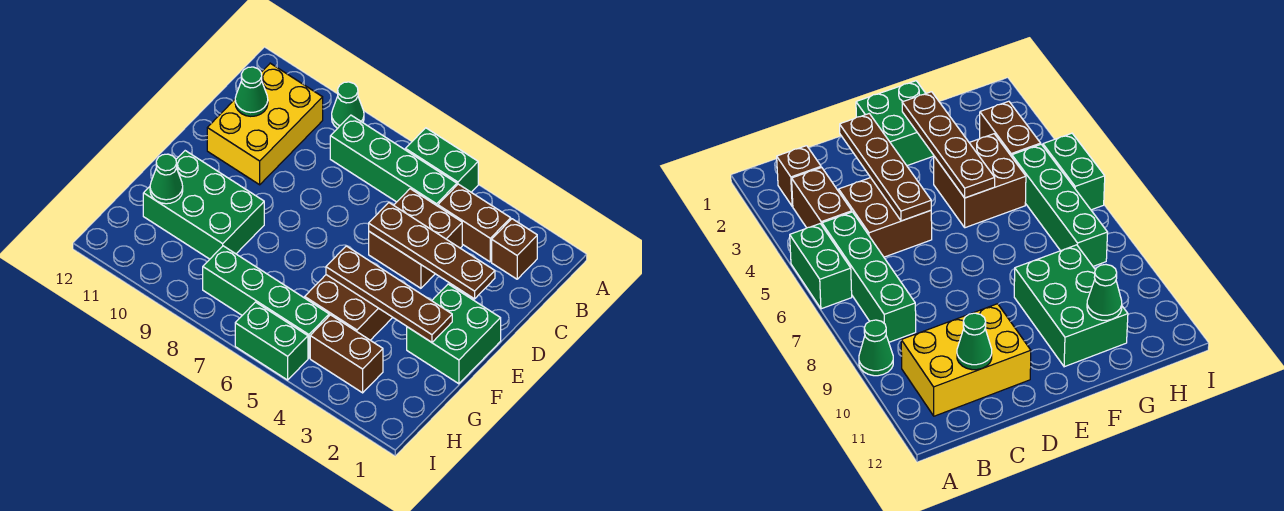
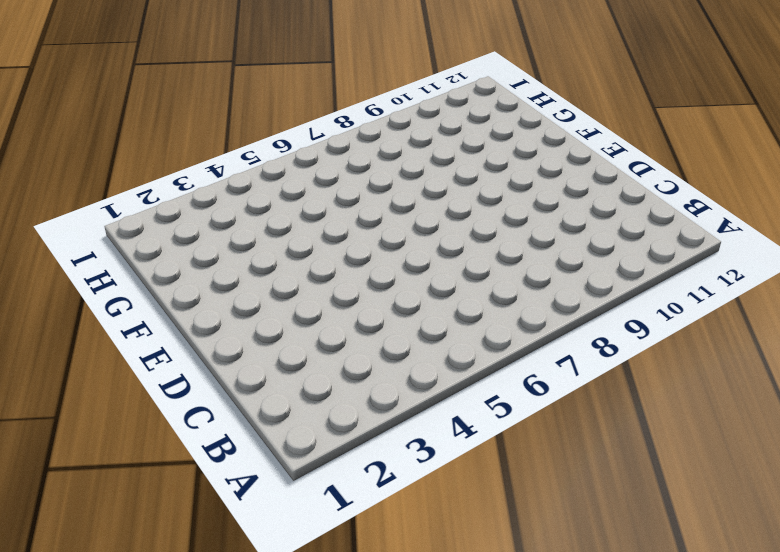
none -> green brick A5:A6 level 1
none -> green cone A9 level 1
none -> brown brick B2 level 1

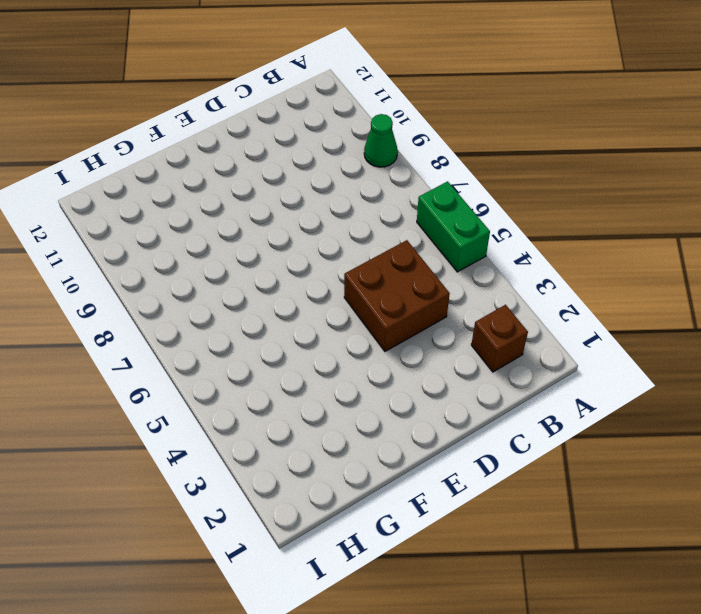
none -> brown brick B3:B4 level 1
none -> green brick B5:B8 level 1
none -> yellow brick B10:D11 level 1

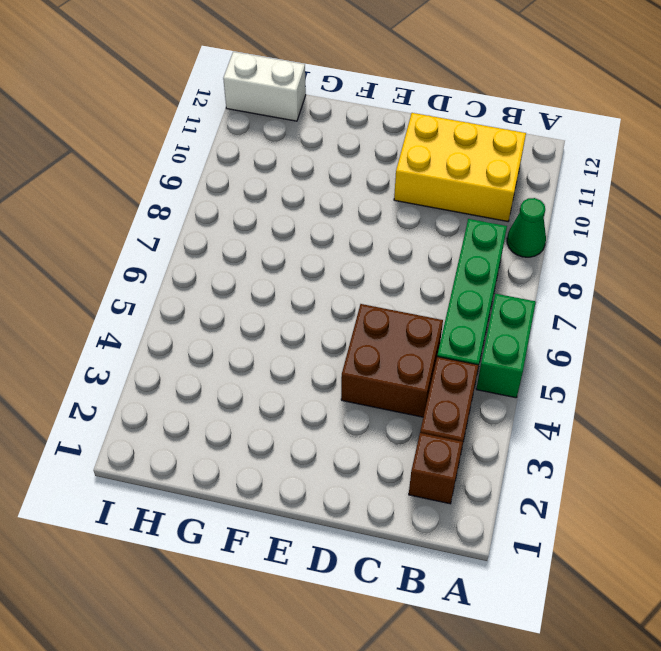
white brick H12:I12 level 1 -> none
none -> green brick E1:F2 level 1
none -> brown brick F4:G5 level 1
none -> green brick F9:G11 level 1

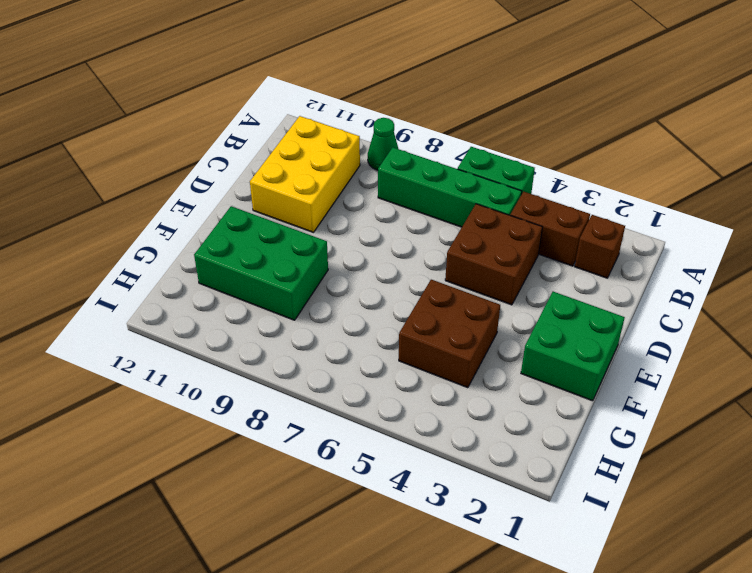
none -> brown brick H3:H4 level 1
none -> green brick H5:H8 level 1
none -> green brick I5:I6 level 1

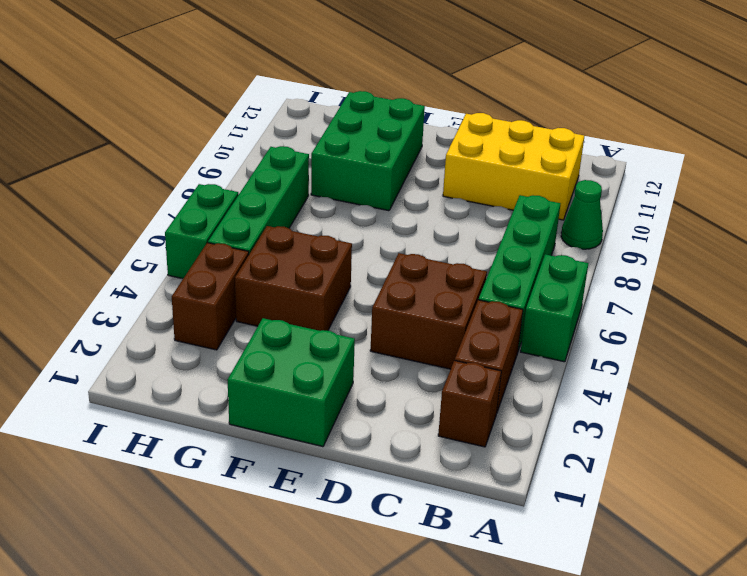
none -> green cone C11 level 2
none -> brown plate D2:D5 level 2
none -> brown plate F2:F5 level 2

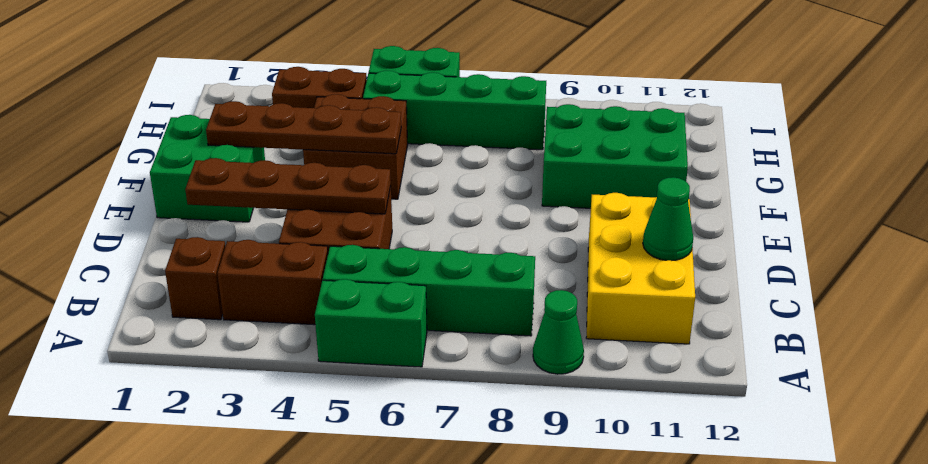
none -> green cone G11 level 2

